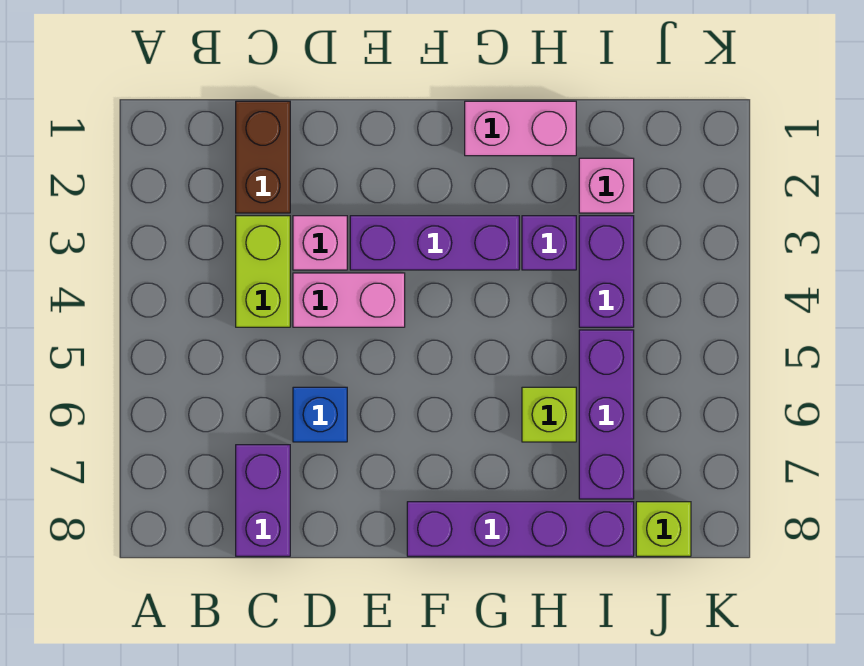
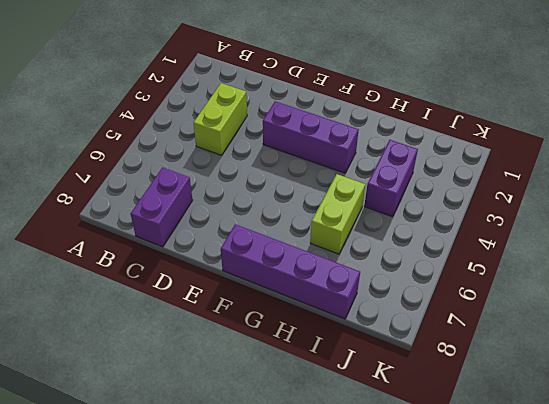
lime brick H5:H6 level 1 -> lime brick H6 level 1
none -> brown brick C1:C2 level 1
none -> pink brick D3 level 1
none -> pink brick D4:E4 level 1

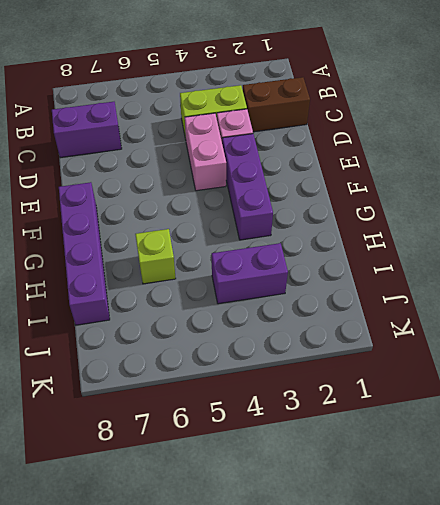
none -> blue brick D6 level 1
none -> pink brick G1:H1 level 1
none -> purple brick H3 level 1

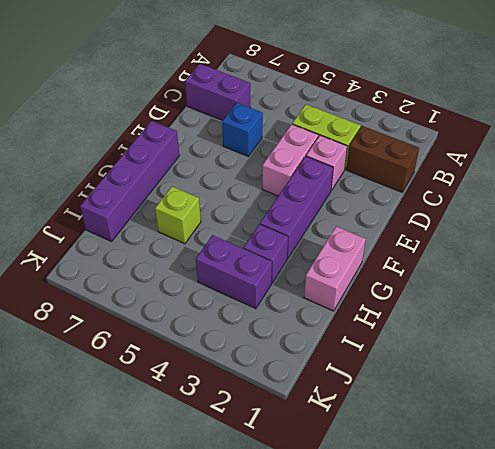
none -> pink brick I2 level 1
none -> purple brick I5:I7 level 1
none -> lime brick J8 level 1

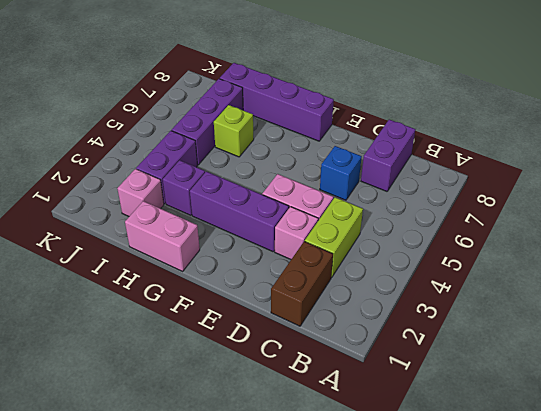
none -> lime brick J8 level 1

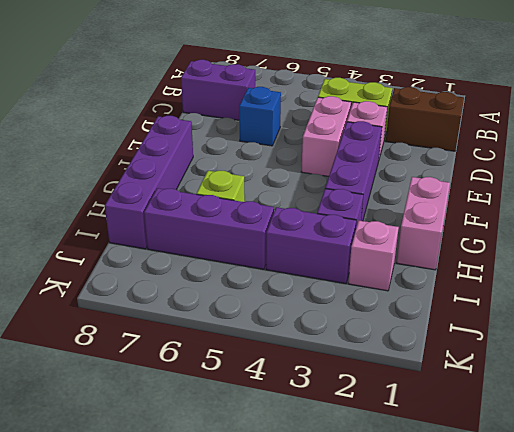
none -> lime brick J8 level 1

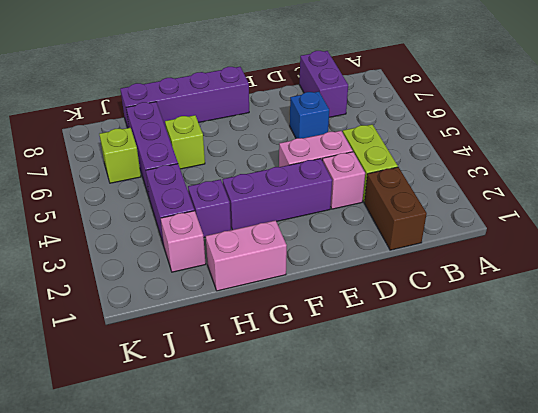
lime brick J6 level 1 -> lime brick J8 level 1

